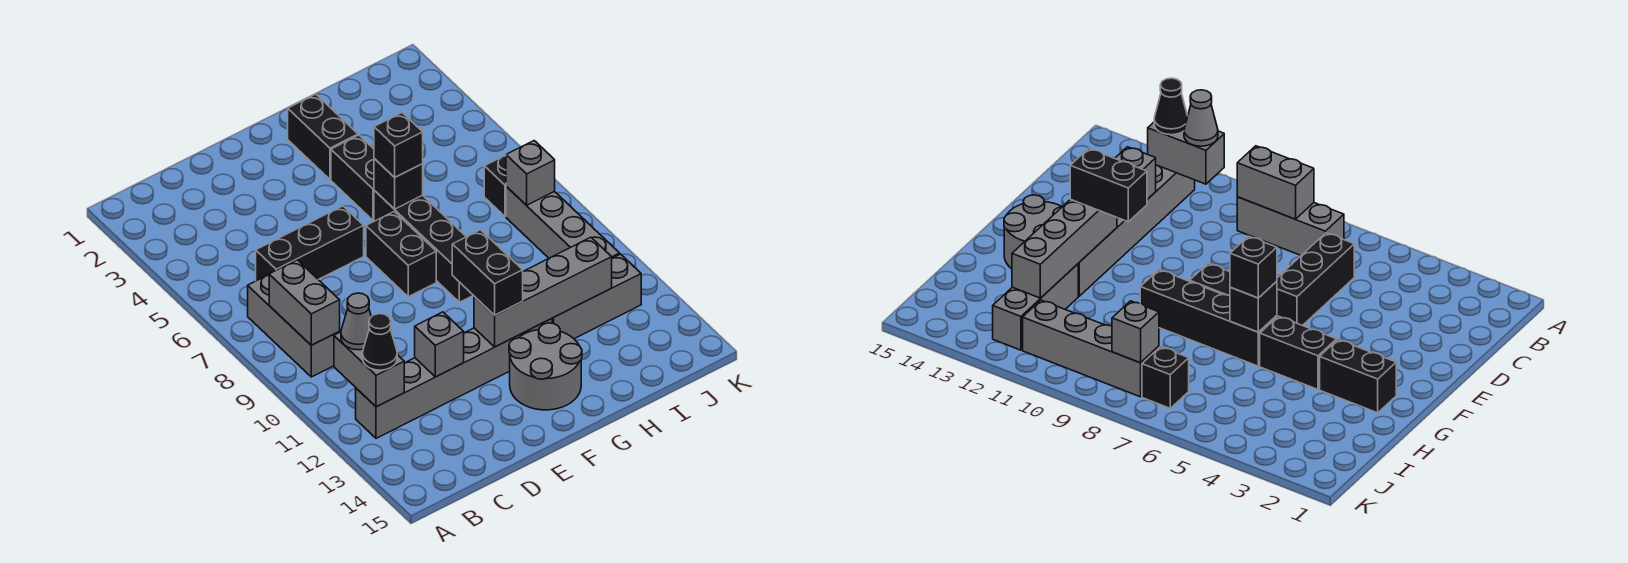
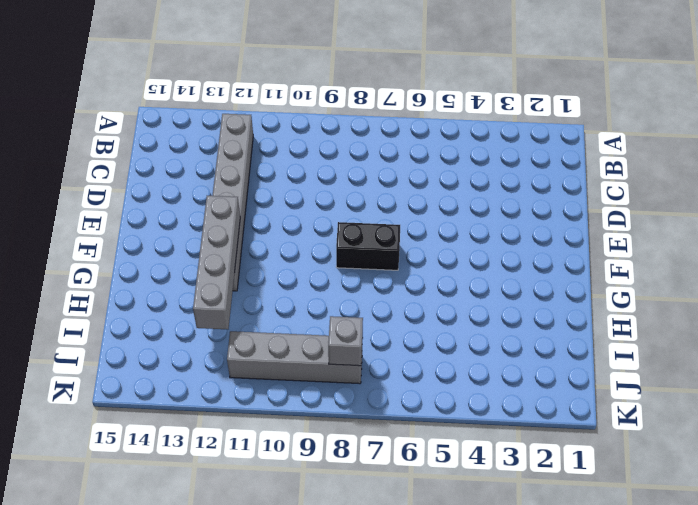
none -> grey brick B7:B9 level 1
none -> black brick C6:E6 level 1
none -> grey round brick F13:G14 level 1

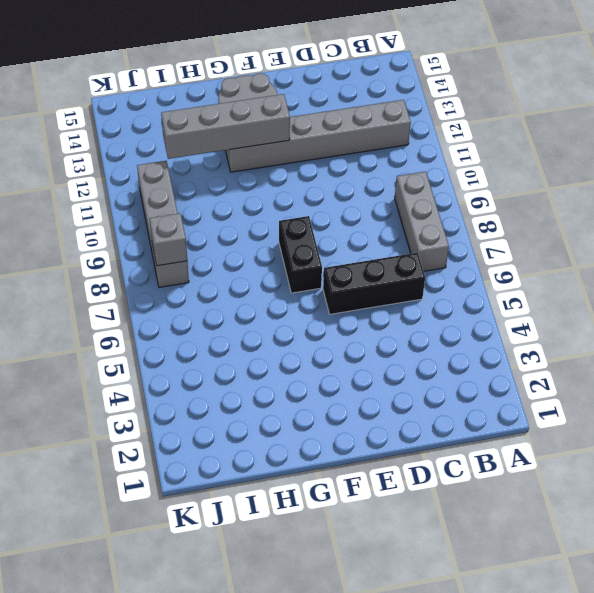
none -> black brick G2:G3 level 1
none -> black brick G4:G5 level 1
none -> black brick G6:G9 level 1

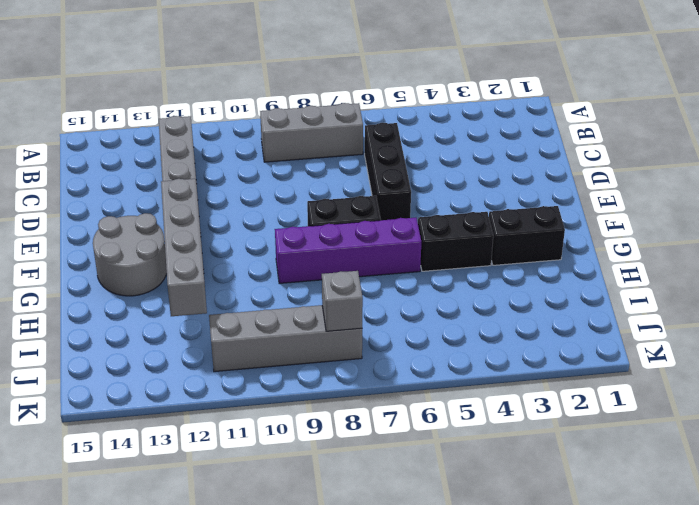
purple brick G6:G9 level 1 -> black brick G6:G9 level 1
none -> grey brick H12:J12 level 1
none -> black brick J7 level 1
none -> grey brick B8:B9 level 2

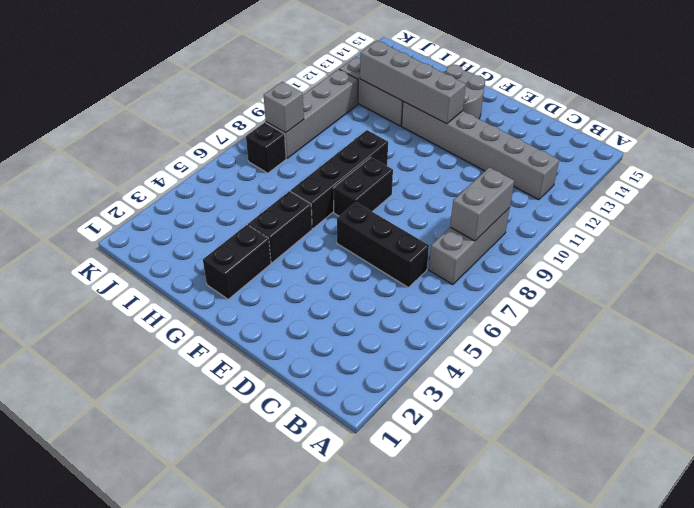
none -> grey brick B11:B12 level 2
none -> grey brick D12 level 2
none -> black brick G6 level 2

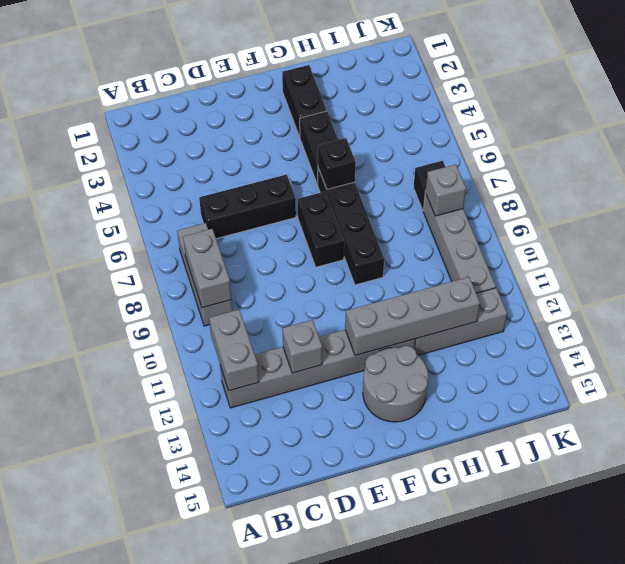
none -> grey cone B11 level 3
none -> black cone B12 level 3
none -> black brick F11:F12 level 3

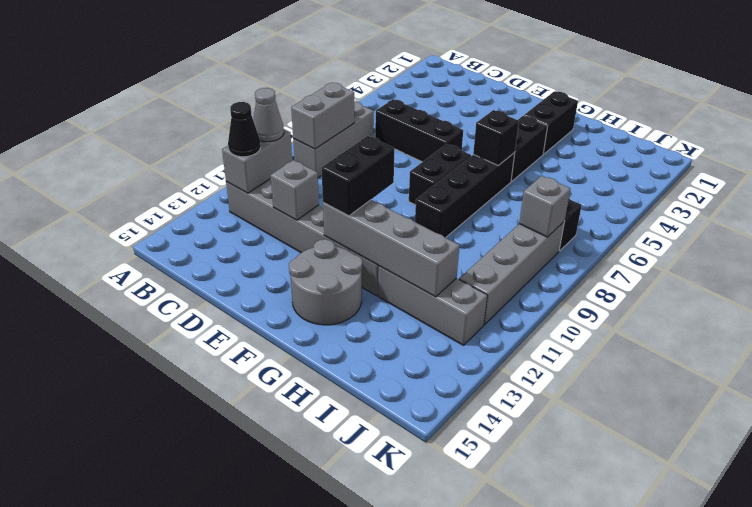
none -> black brick G6 level 3

